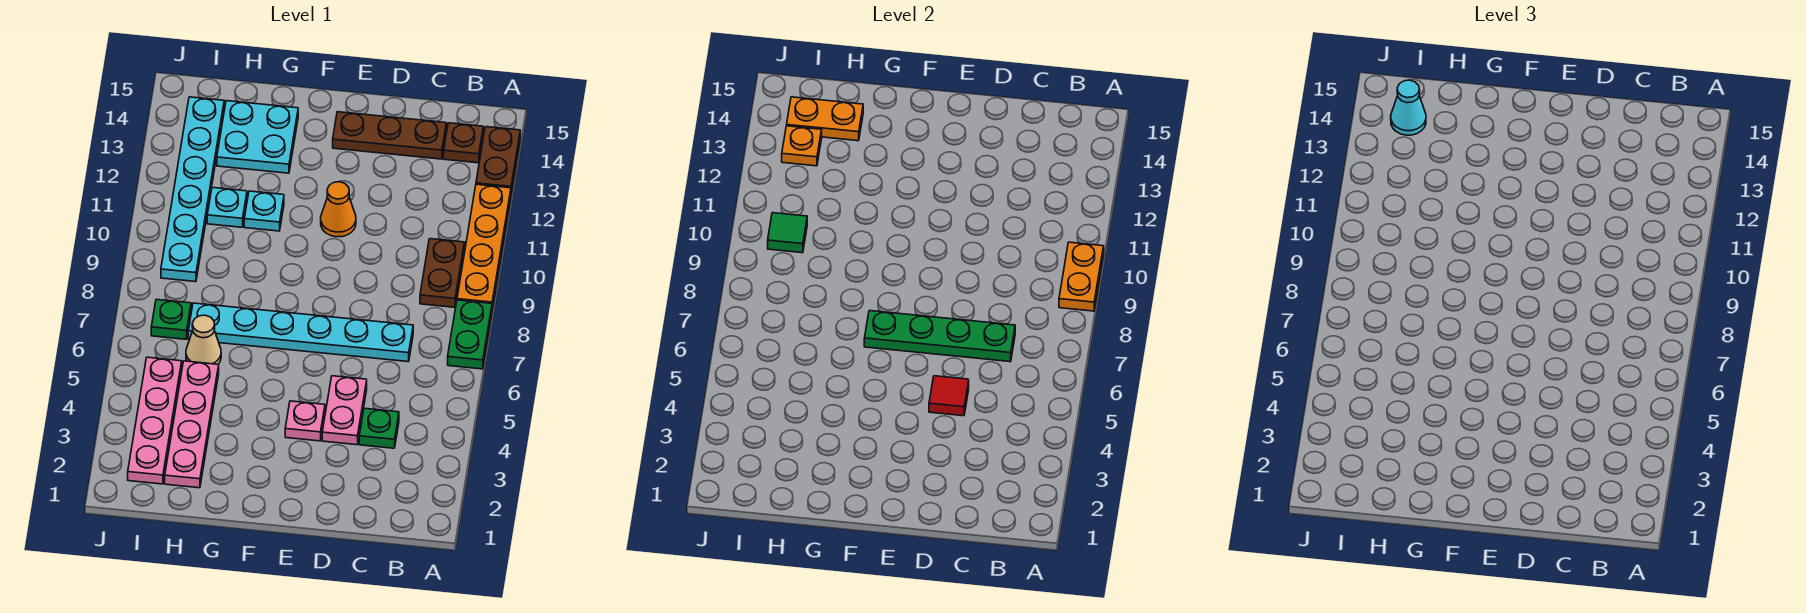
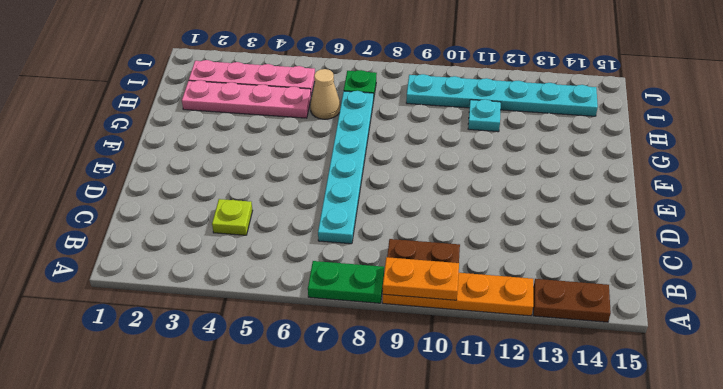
lime plate C4 level 1 -> green plate C4 level 1
none -> brown plate B14 level 1
none -> brown plate C14:E14 level 1
none -> pink plate D4:D5 level 1

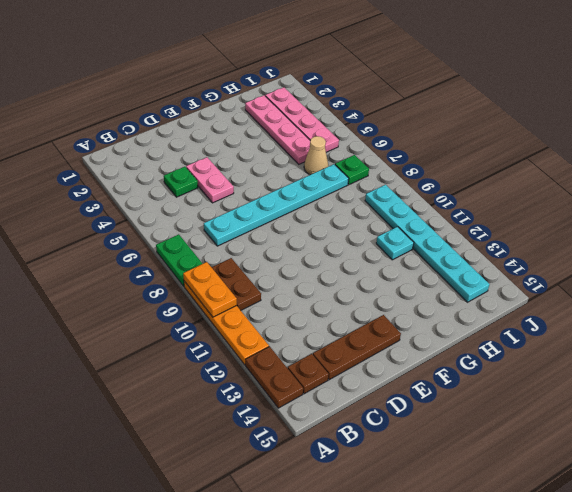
none -> pink plate E4 level 1
none -> orange cone E11 level 1
none -> cyan plate G11 level 1

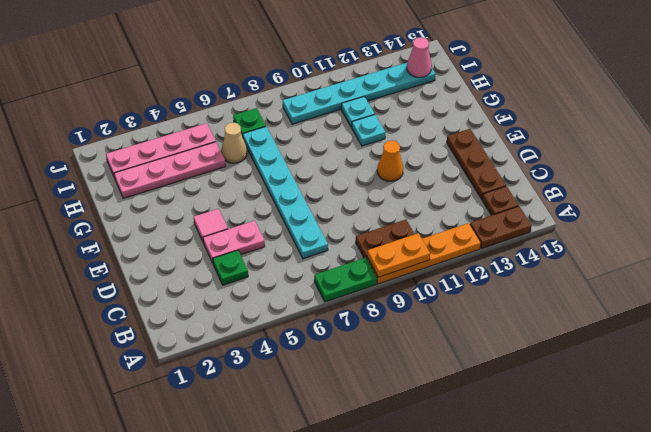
pink tile E4 level 1 -> pink plate E4 level 1
pink cone I14 level 2 -> orange plate H14:I14 level 2
none -> cyan plate G13:H14 level 1
none -> green plate C7:F7 level 2
none -> red tile D5 level 2

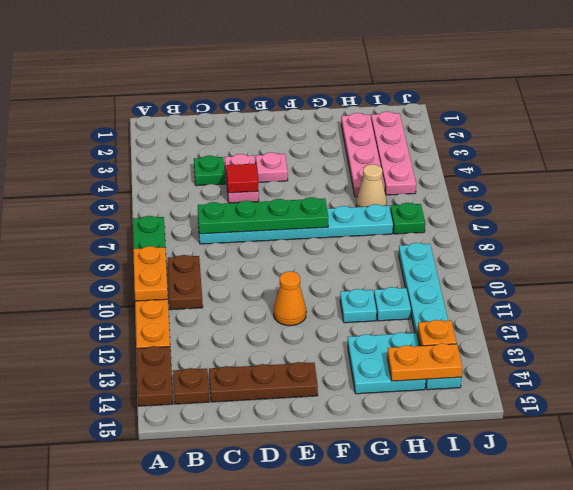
none -> green tile I10 level 2
none -> cyan cone I14 level 3

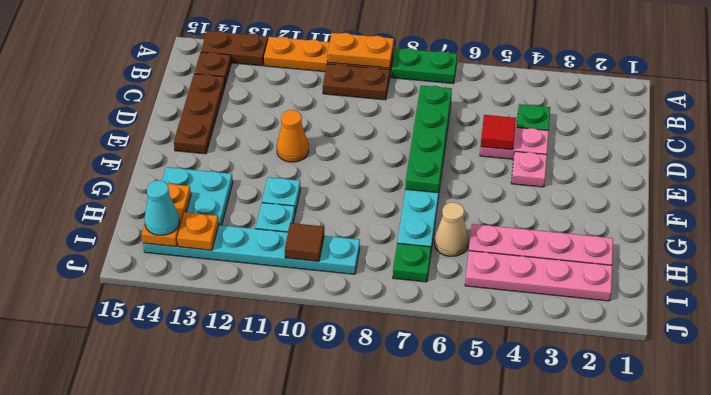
brown tile I10 level 2 -> green tile I10 level 2

